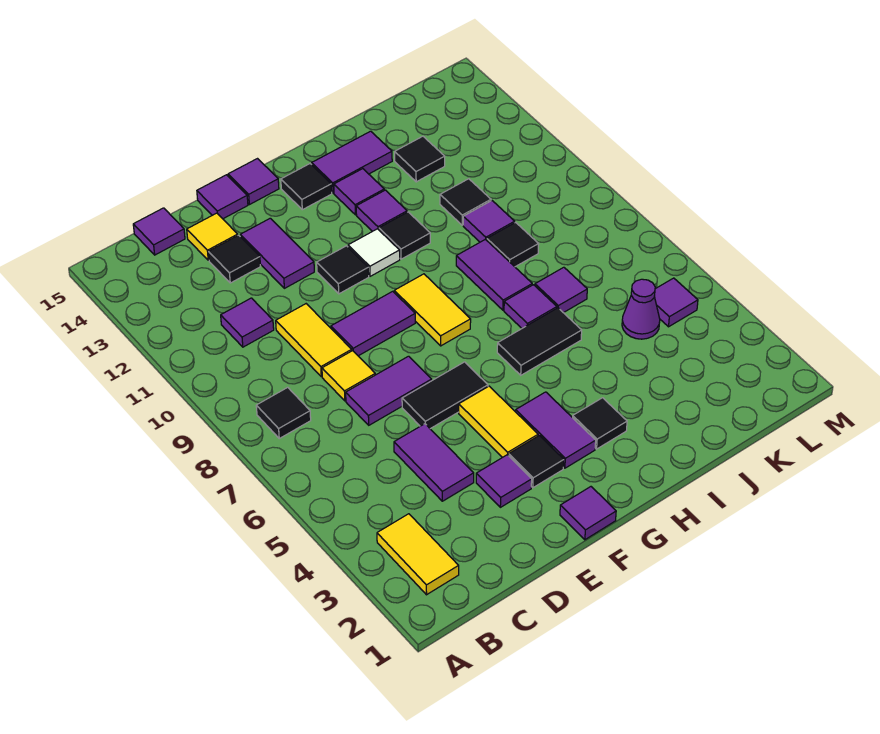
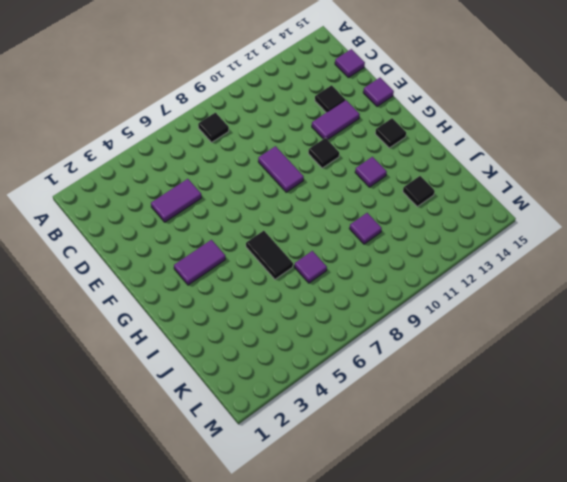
none -> yellow tile B2:B3 level 1
none -> purple tile C11 level 1
none -> purple tile D7:E7 level 1
none -> yellow tile D8 level 1

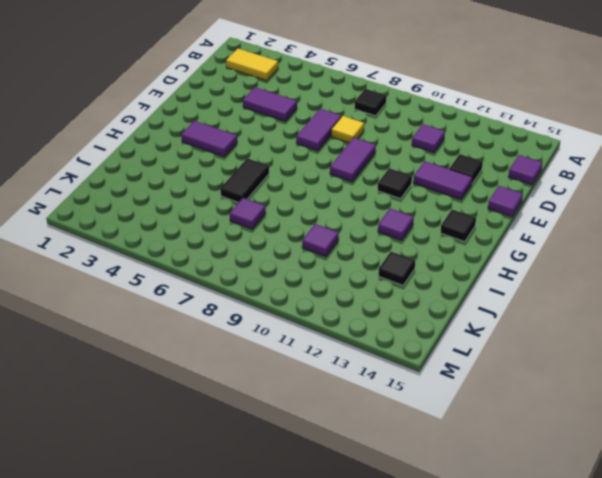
none -> yellow tile D9:D10 level 1
none -> yellow tile D14 level 1
none -> purple tile E3 level 1
none -> black tile E6:F6 level 1

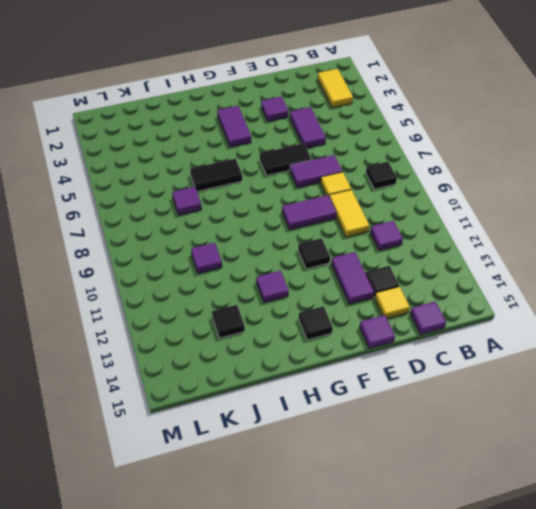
none -> purple tile F1 level 1
none -> black tile F3 level 1
none -> yellow tile F4:F5 level 1
none -> purple tile F15 level 1

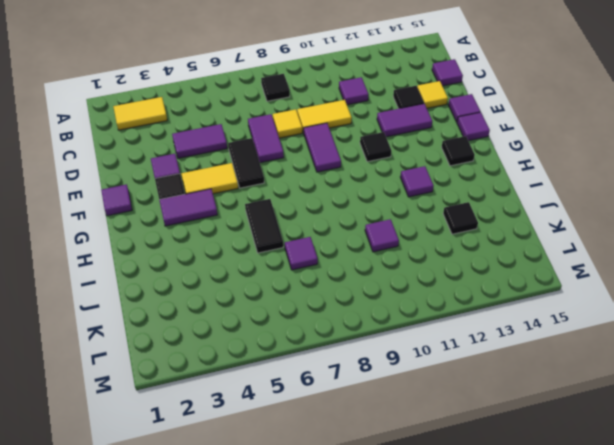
none -> yellow tile G8:G9 level 1
none -> white tile G11 level 1
none -> black tile H3 level 1
none -> black tile H11 level 1

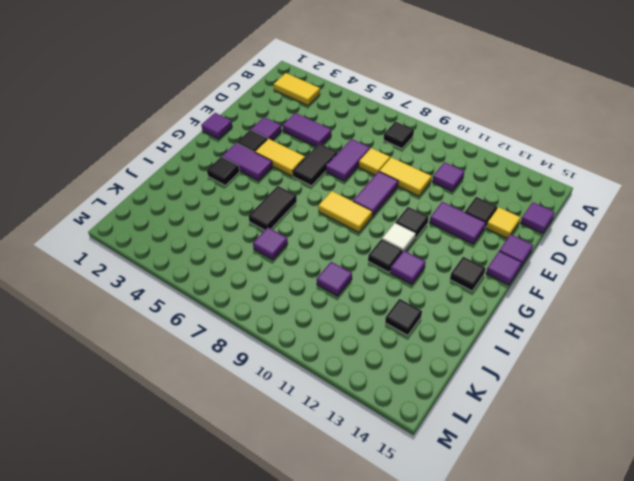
none -> purple tile H13 level 1
none -> purple tile H14:I14 level 1
none -> purple tile I7 level 1
none -> purple tile I8:I9 level 1

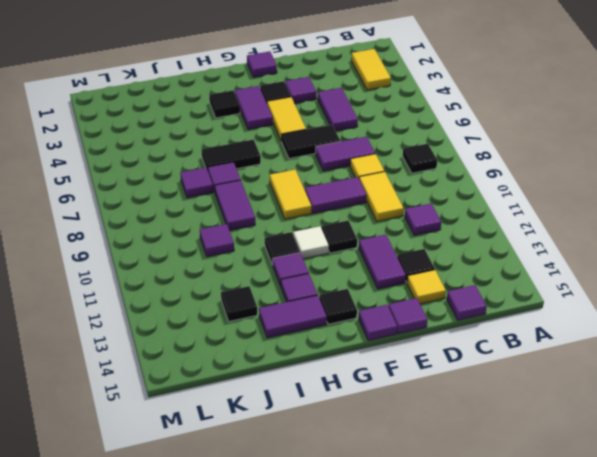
none -> black tile J9 level 1
none -> black tile J11 level 1
none -> purple cone K5 level 1
none -> purple tile L5 level 1

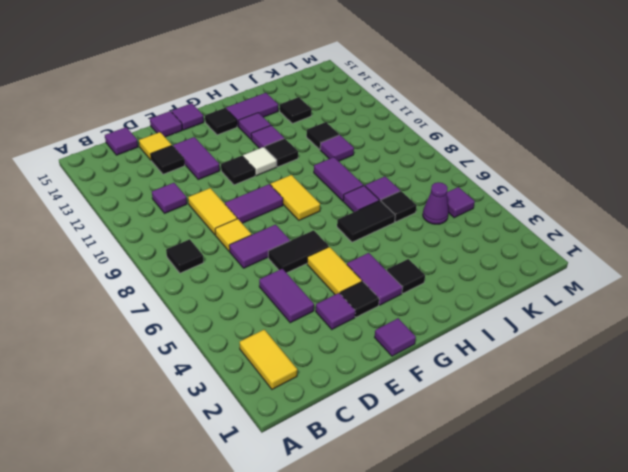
black tile J6 level 1 -> black tile J9 level 1

